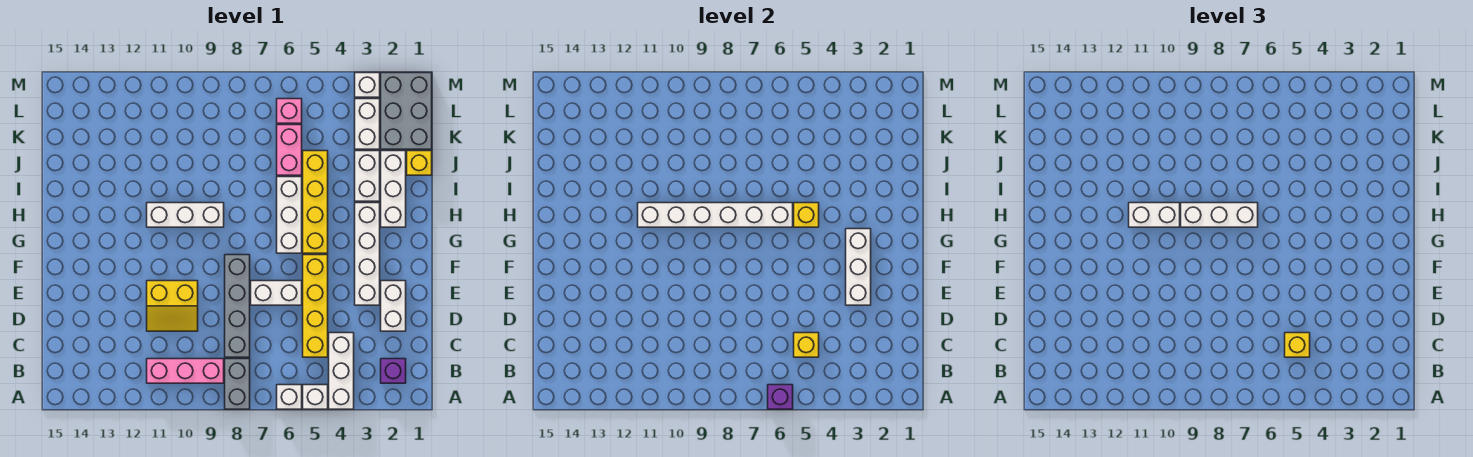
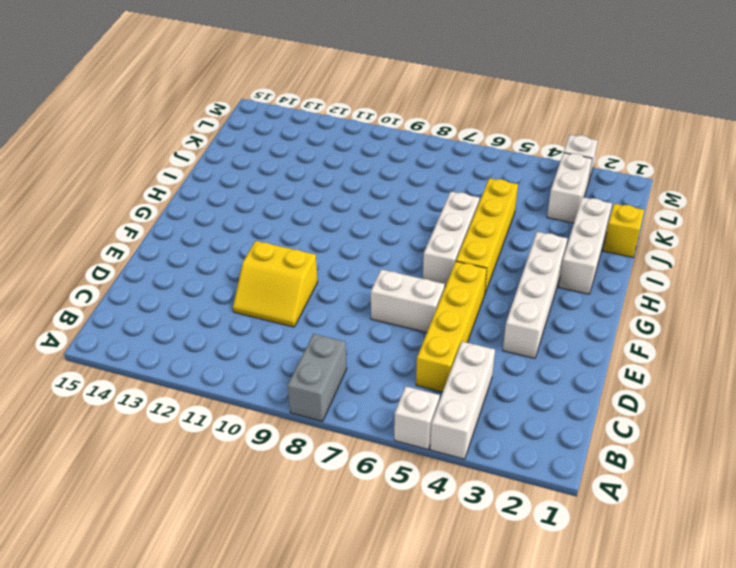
none -> white brick A6 level 1
none -> purple brick B2 level 1
none -> pink brick B9:B11 level 1
none -> grey brick C8:F8 level 1

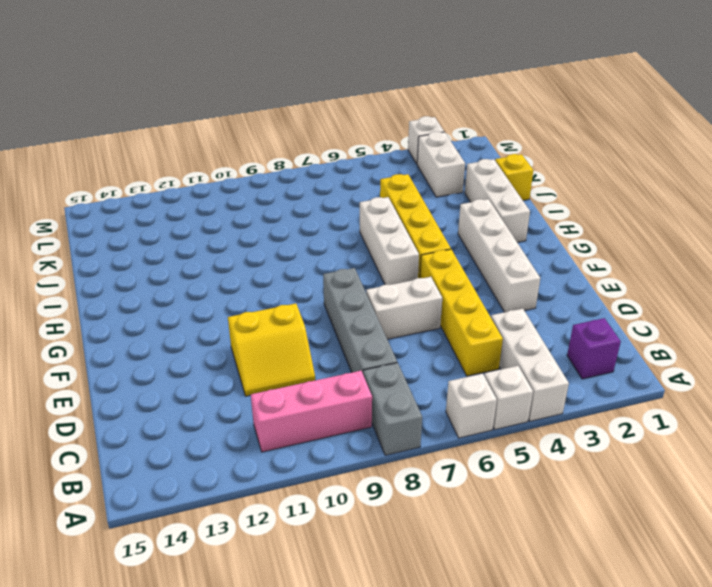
none -> white brick D2:E2 level 1
none -> white brick H9:H11 level 1
none -> white brick I3:J3 level 1
none -> pink brick J6:K6 level 1

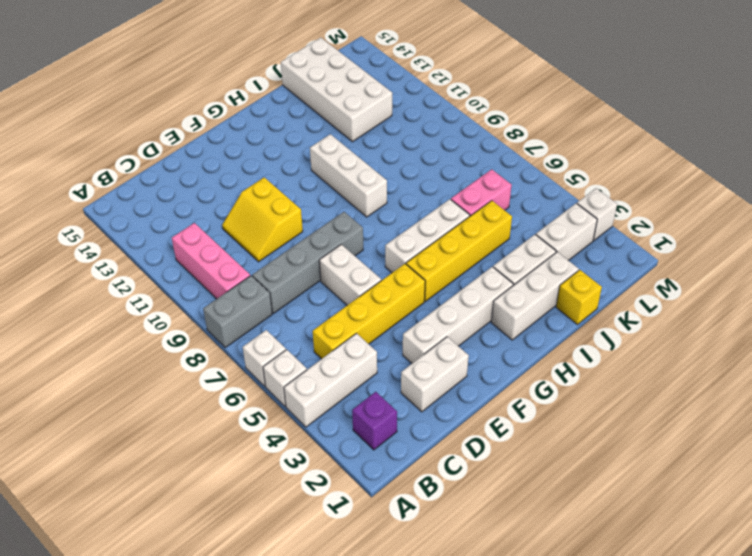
white brick J12:K15 level 1 -> none
none -> grey brick K1:M2 level 1
none -> pink brick L6 level 1
none -> purple brick A6 level 2
none -> yellow brick C5 level 2

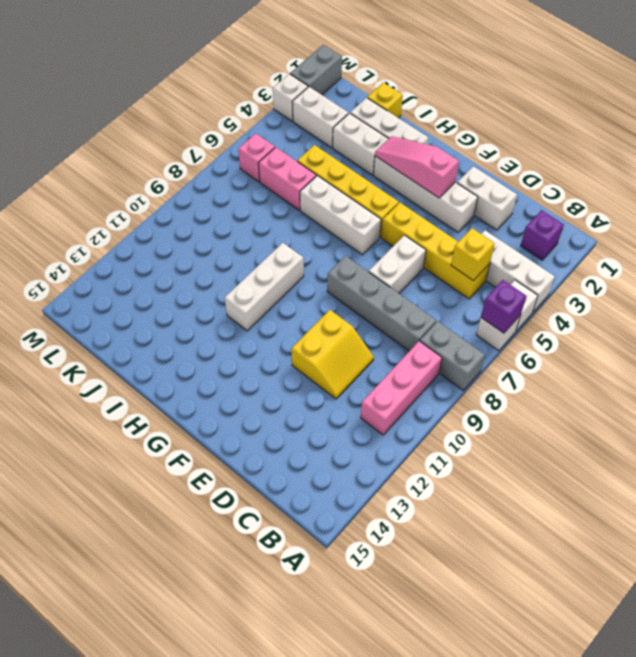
pink slope F3:H3 level 2 top F -> white brick E3:G3 level 2
grey brick M1:M2 level 1 -> grey brick K1:M2 level 1
none -> yellow brick H5 level 2
none -> white brick H6:H11 level 2
none -> yellow brick C5 level 3
none -> white brick H7:H9 level 3

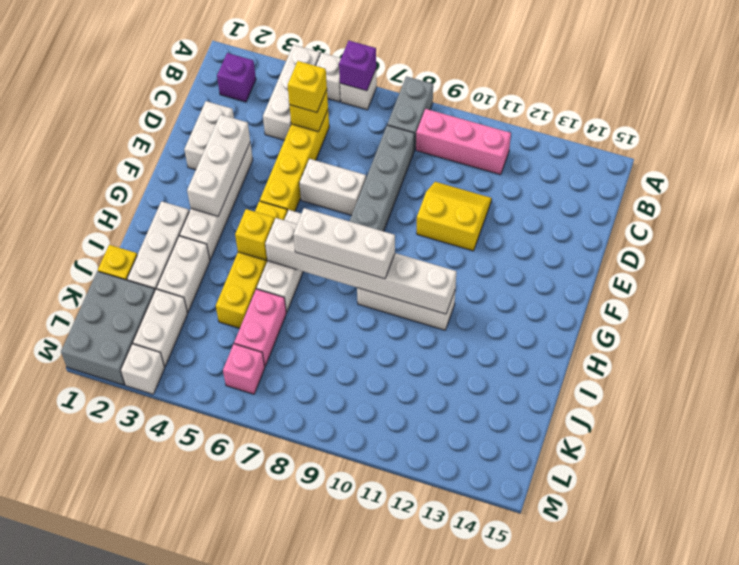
none -> white brick H10:H11 level 3

